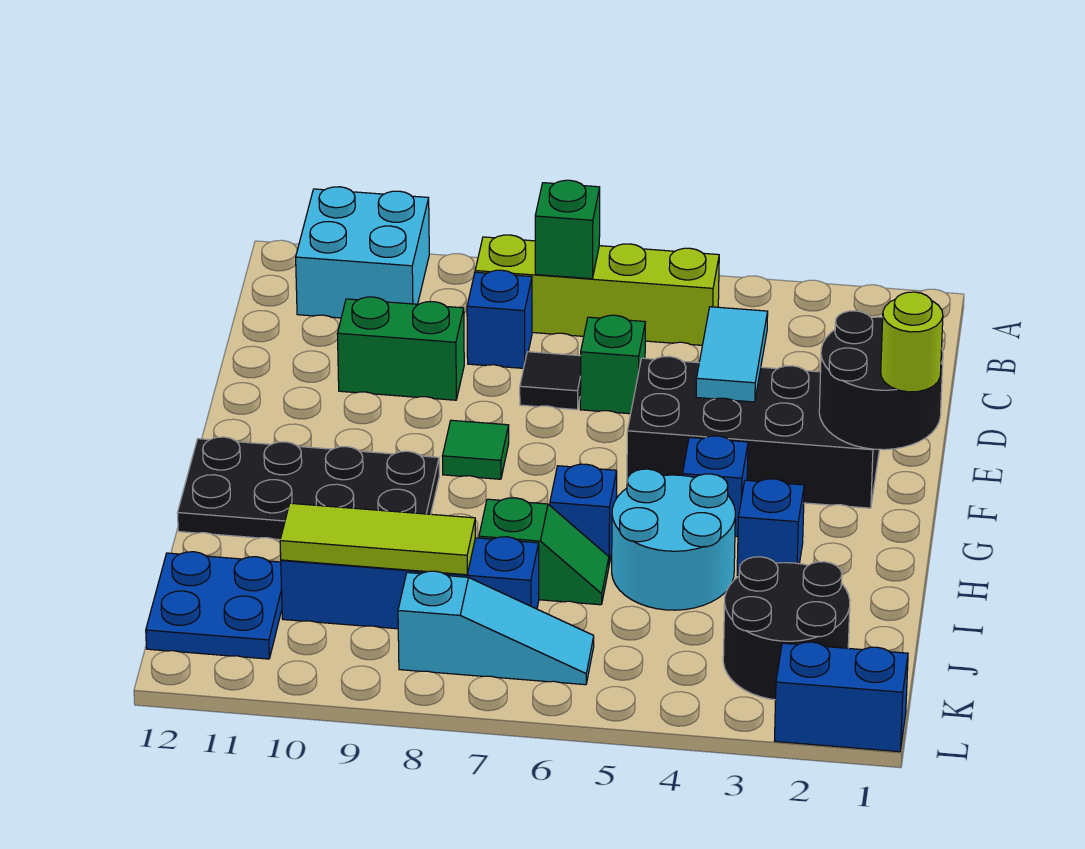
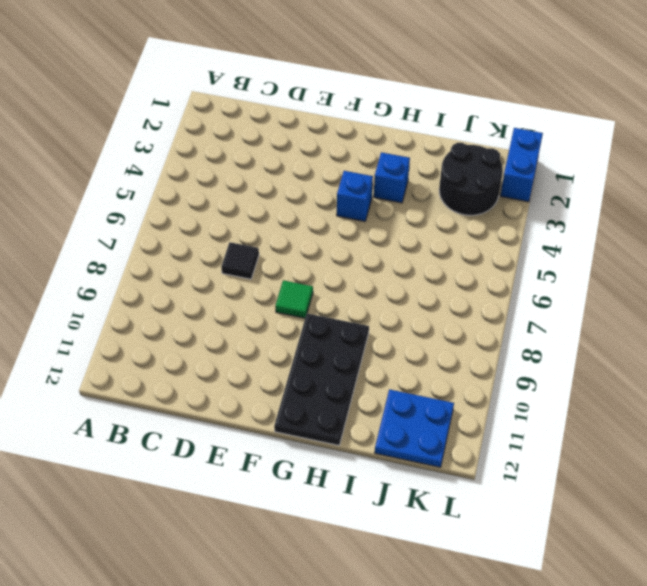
none -> cyan brick A10:B11 level 1
none -> lime brick B5:B8 level 1
none -> blue brick C8 level 1

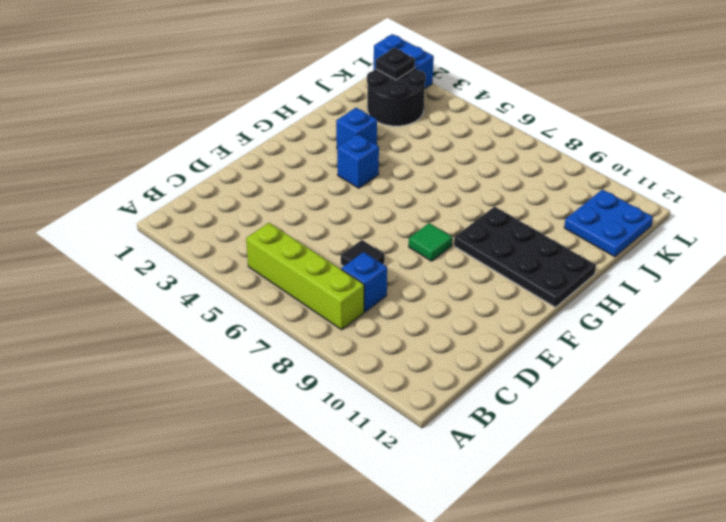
black plate K2 level 2 -> none
none -> cyan brick A10:B11 level 1
none -> green brick D6 level 1
none -> green brick D9:D10 level 1

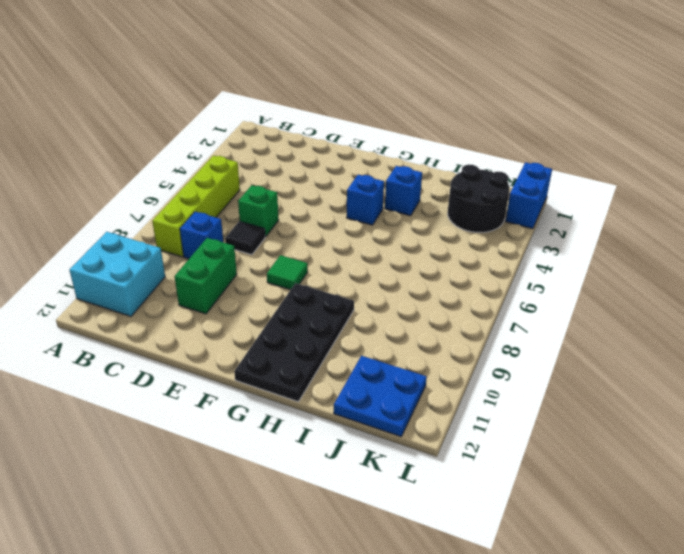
none -> black brick E2:F5 level 1
none -> cyan round brick H4:I5 level 1
none -> blue brick H6 level 1

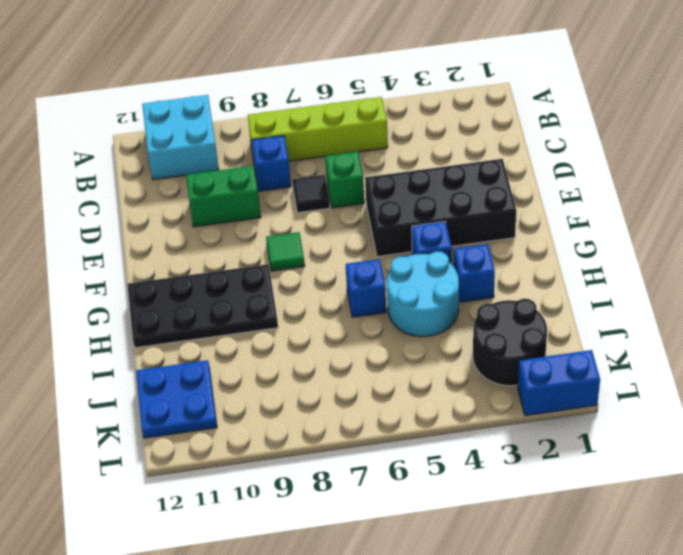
none -> green slope I6:I7 level 1 top 7
none -> blue brick J7:J10 level 1
none -> cyan slope K6:K8 level 1 top 8

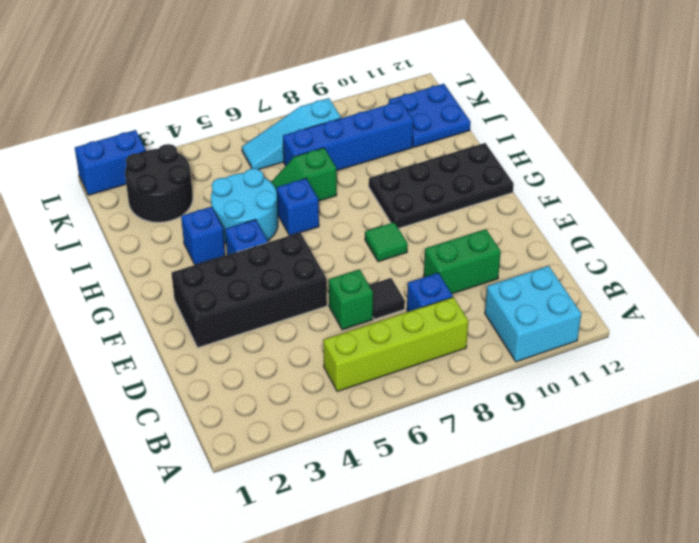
none -> green brick B7 level 2
none -> cyan tile D4:E4 level 2
none -> black round brick E1:F2 level 2

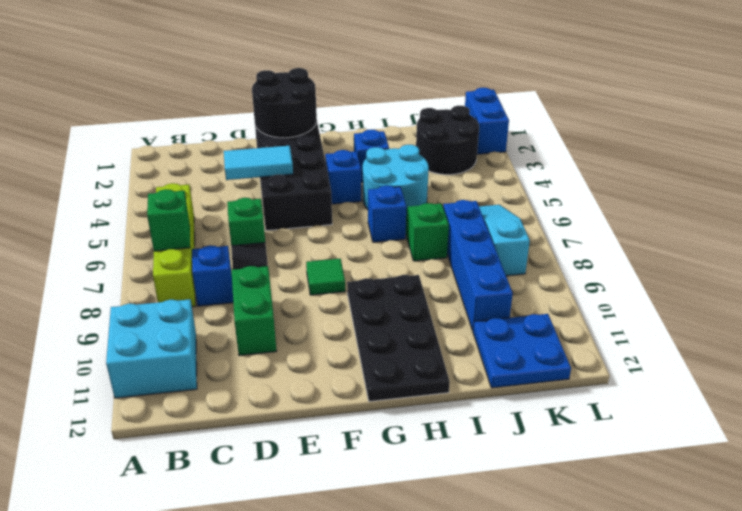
none -> lime tile J8:J10 level 2
none -> lime round brick F1 level 3

